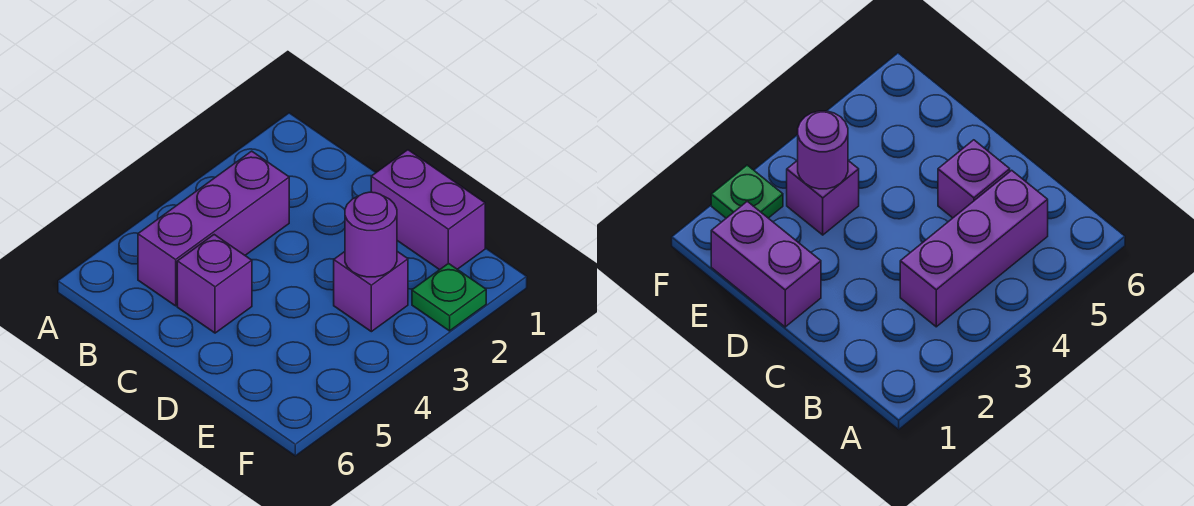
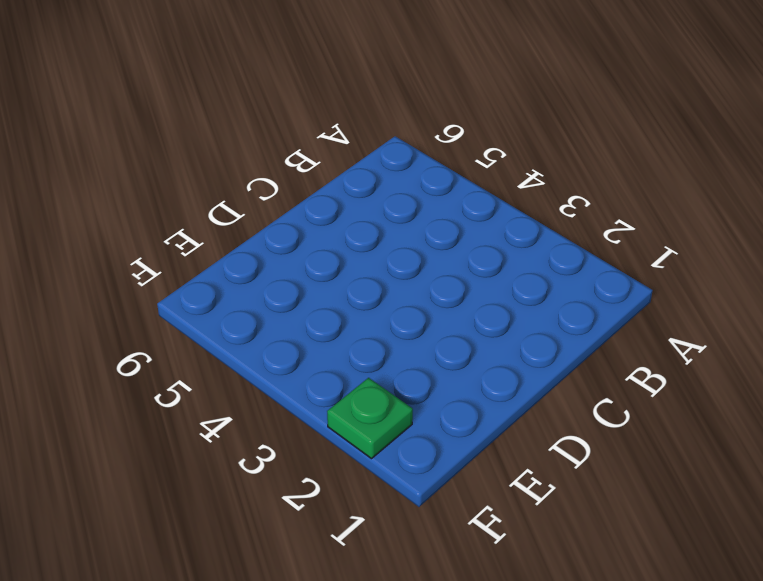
none -> purple brick B3:B5 level 1
none -> purple brick C5 level 1

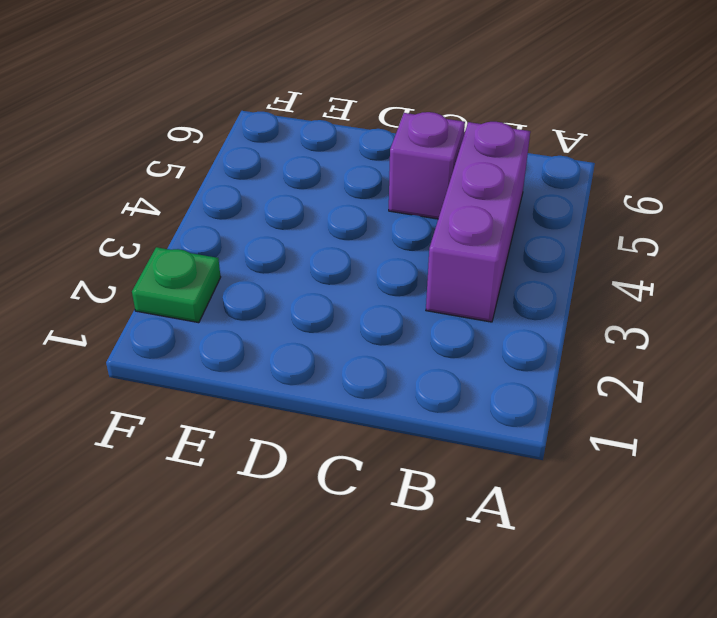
none -> purple brick D1:E1 level 1
none -> purple brick E3 level 1

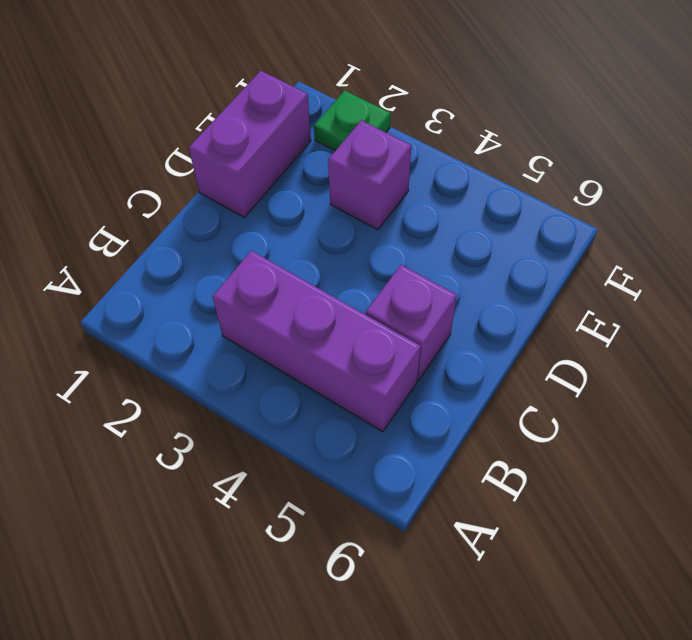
none -> purple round brick E3 level 2

